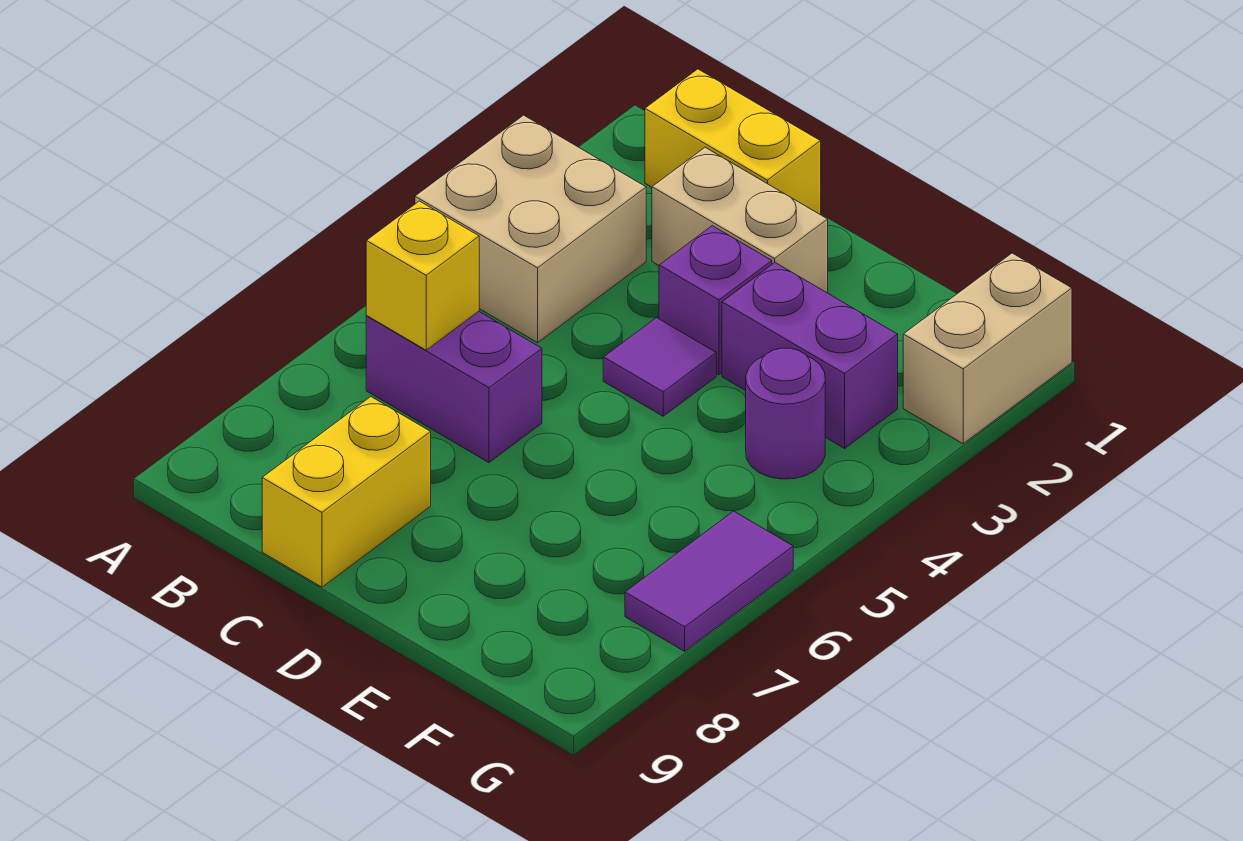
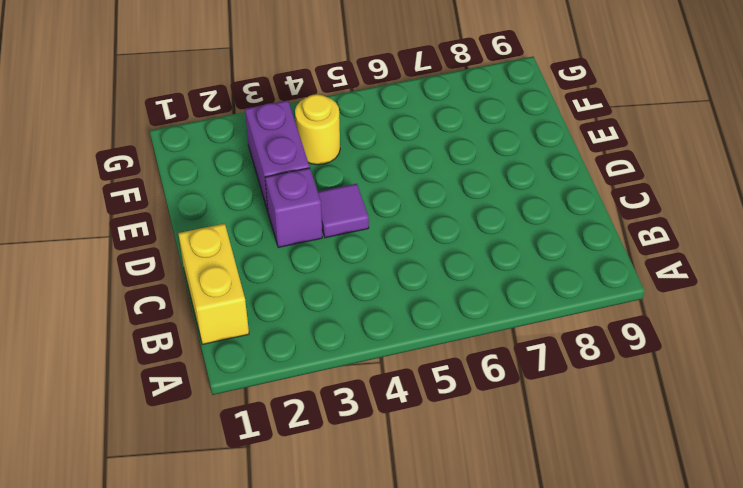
yellow round brick F4 level 1 -> purple round brick F4 level 1
none -> tan brick A3:B4 level 1
none -> purple brick B6:C6 level 1
none -> tan brick C2:D2 level 1

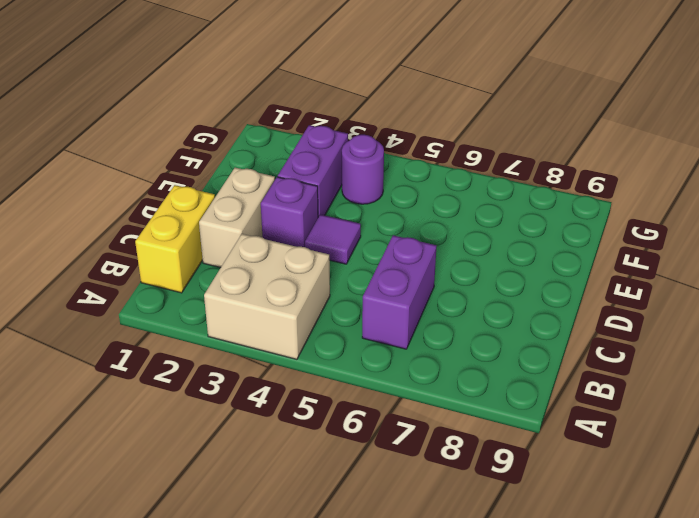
none -> yellow brick C8:C9 level 1
none -> tan brick G1:G2 level 1
none -> purple tile G6:G7 level 1

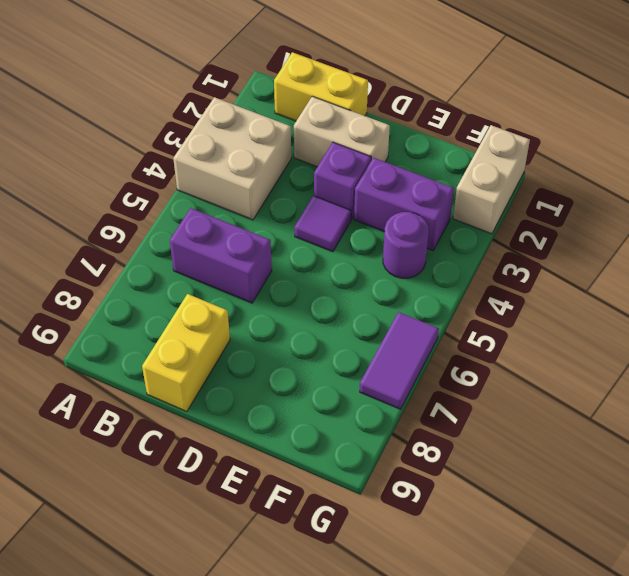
none -> yellow brick B6 level 2

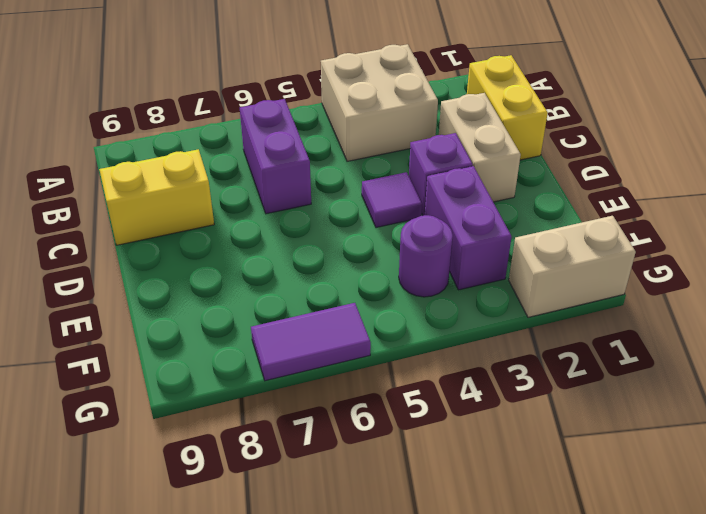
none -> yellow brick B6 level 2

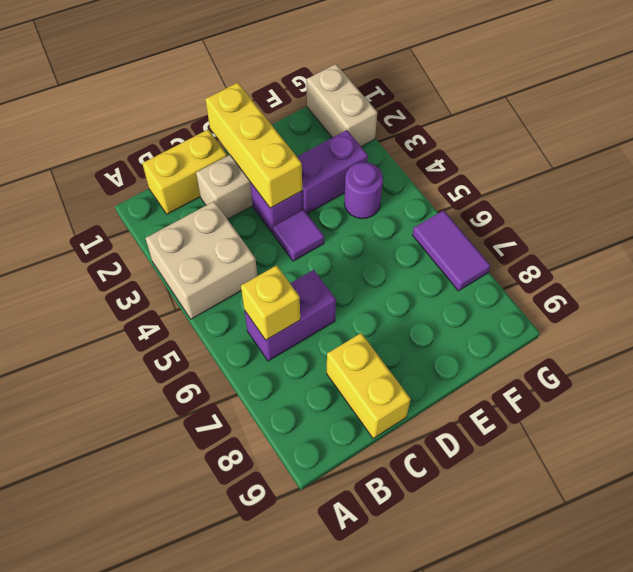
yellow brick D1:D3 level 2 -> none

